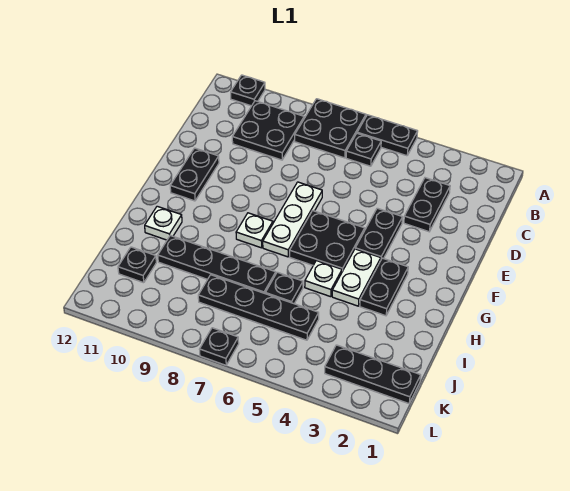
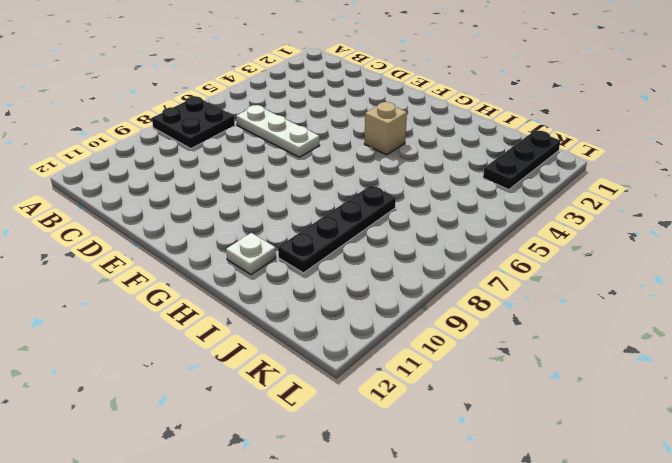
white plate C6:E6 level 1 -> white plate E7:G7 level 1
tan brick G4 level 1 -> white plate G4:H4 level 1
none -> black plate A5:A6 level 1
none -> black plate A11 level 1
none -> black plate B6 level 1

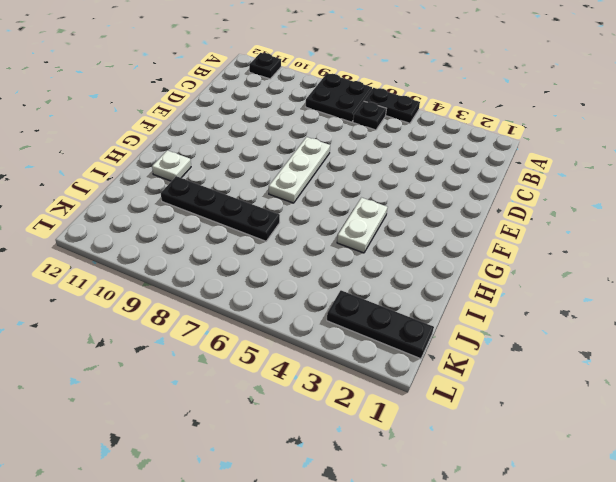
none -> black plate B9:C10 level 1
none -> black plate C3:D3 level 1
none -> black plate E4:F4 level 1

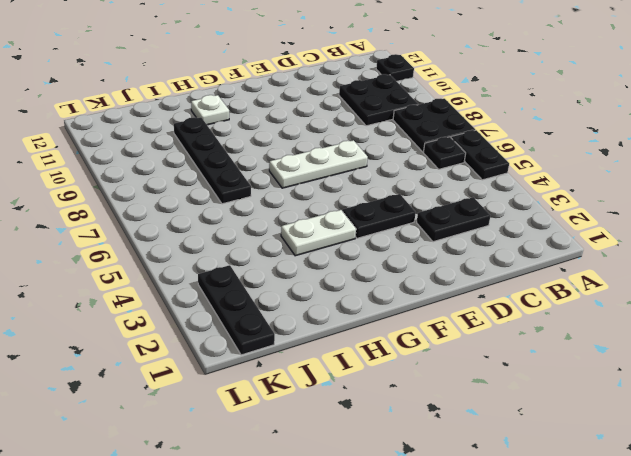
none -> black plate E11:F11 level 1
none -> black plate F5:G6 level 1
none -> black plate G3:H3 level 1

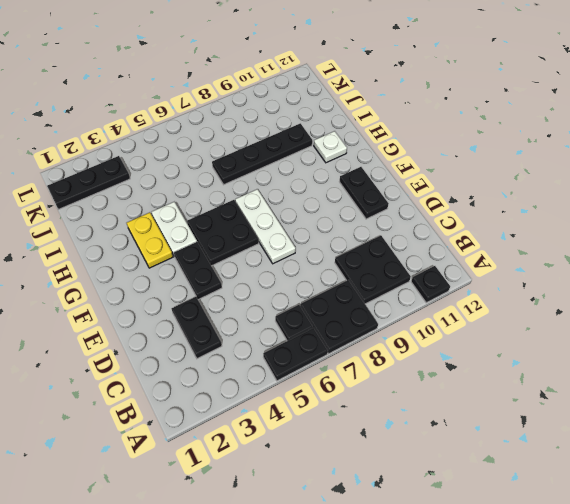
yellow plate G3:H3 level 1 -> black plate G3:H3 level 1
none -> white plate G8 level 1
none -> white plate H5 level 1
none -> black plate I6 level 1

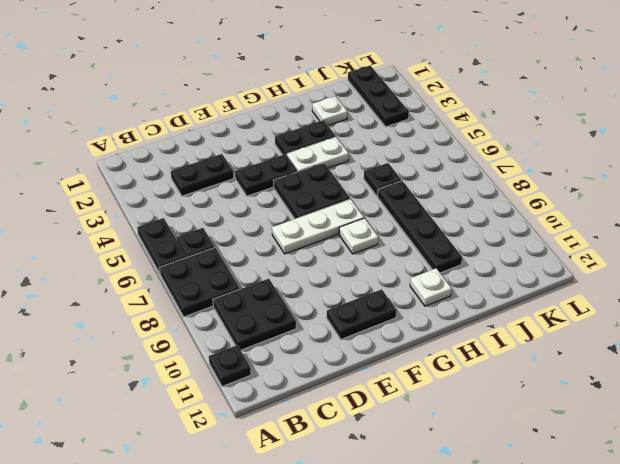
white plate I2 level 1 -> white plate H5 level 1
none -> black plate J5:J8 level 1
none -> black plate J11 level 1
none -> black plate L7 level 1

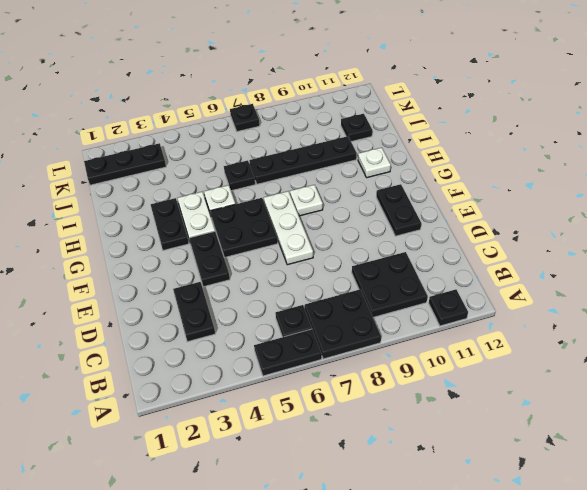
none -> black plate J5:J8 level 1

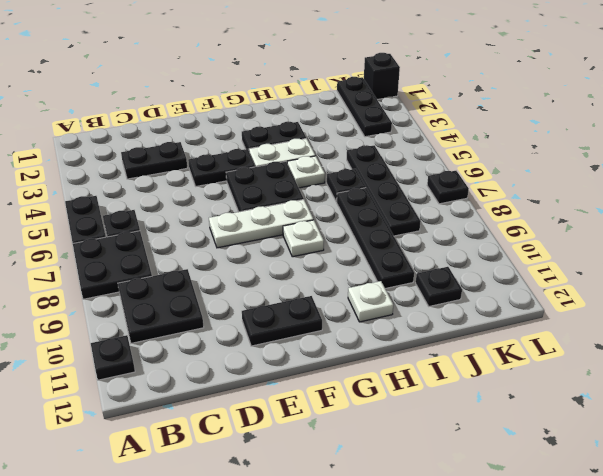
black brick L1 level 1 -> none

